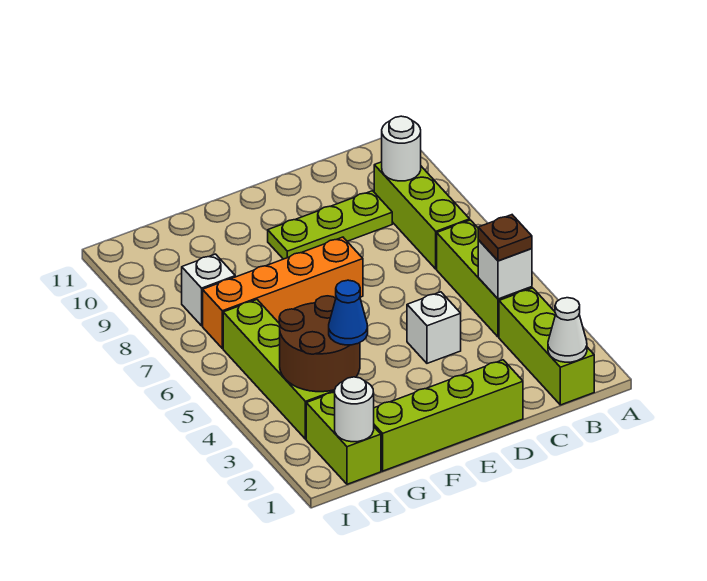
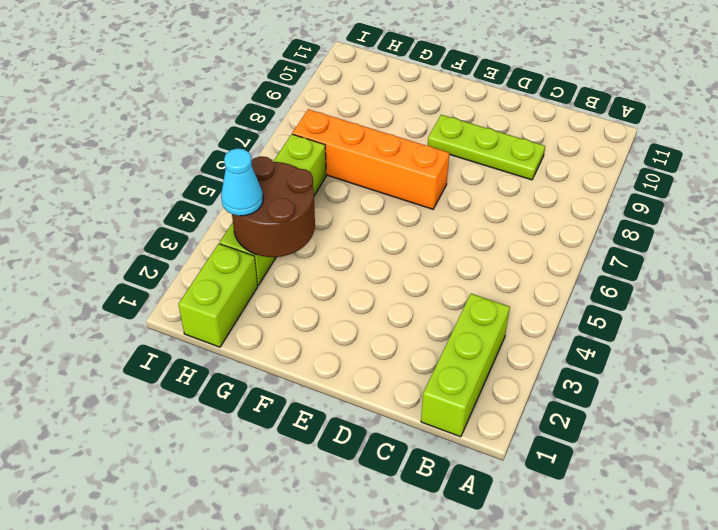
cyan cone H3 level 3 -> none
none -> lime brick B4:B6 level 1
none -> lime brick B7:B9 level 1
none -> lime brick D1:G1 level 1

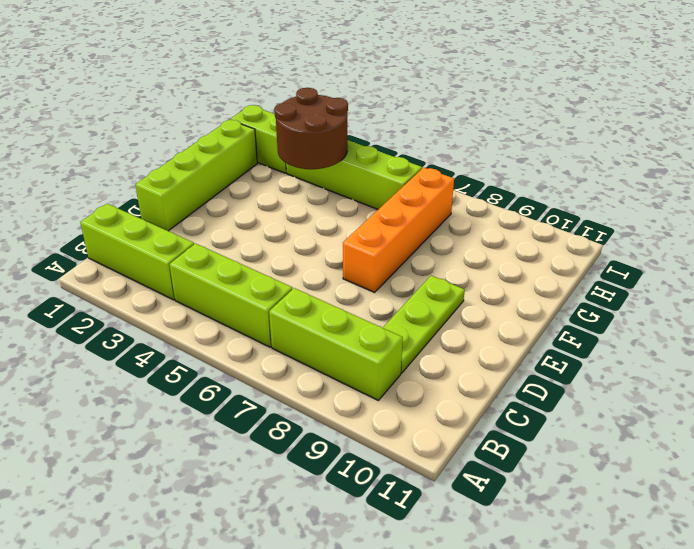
none -> white brick D4 level 1
none -> white brick H8 level 1
none -> white cone B1 level 2

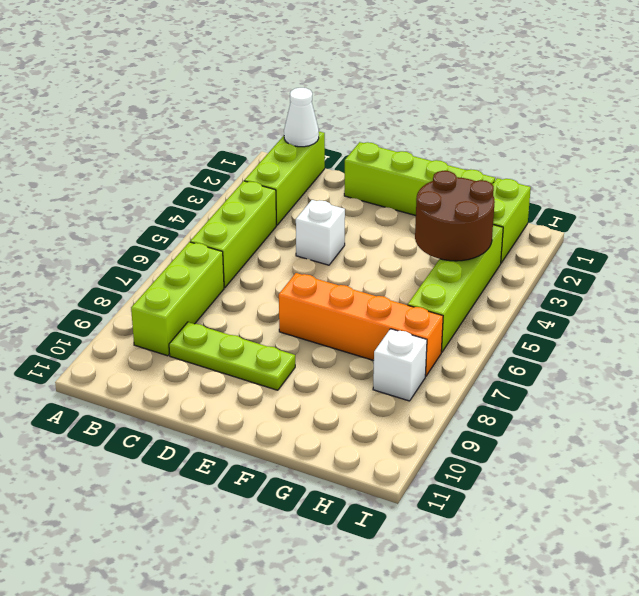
none -> white brick B4 level 2
none -> white round brick B9 level 2
none -> white round brick H1 level 2

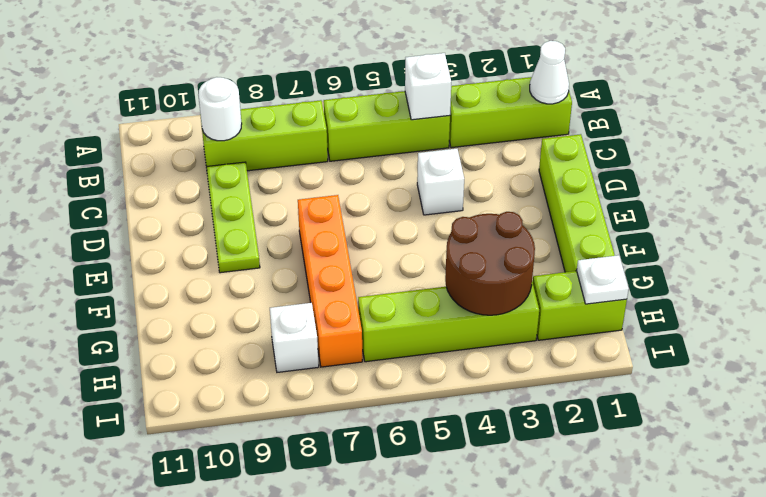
white plate H1 level 2 -> white round brick H1 level 2
none -> brown plate B4 level 3
none -> blue cone G3 level 3

